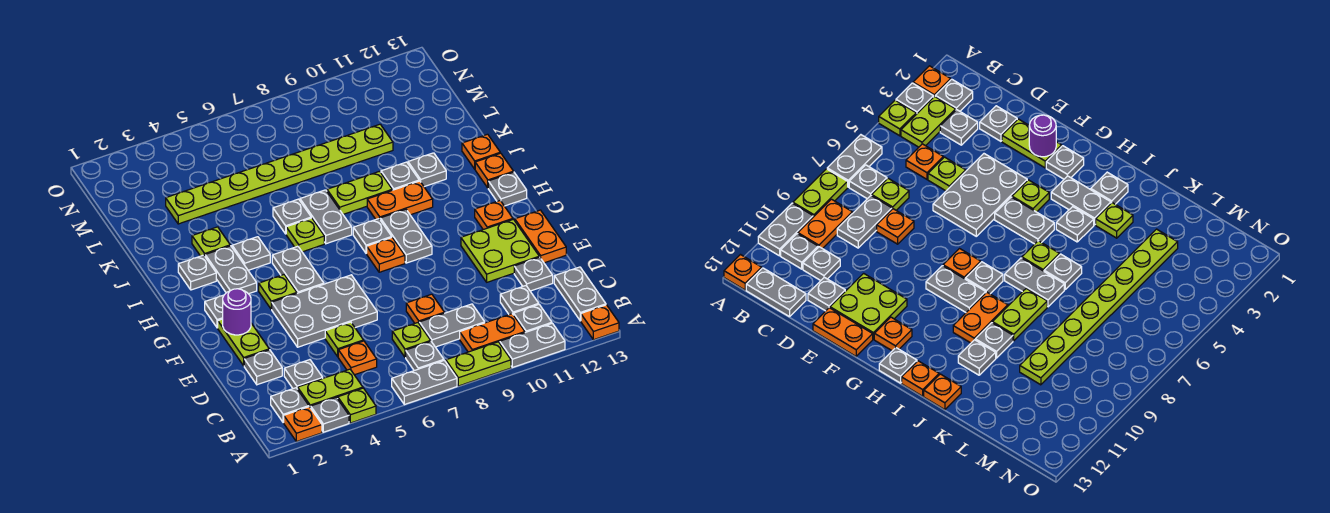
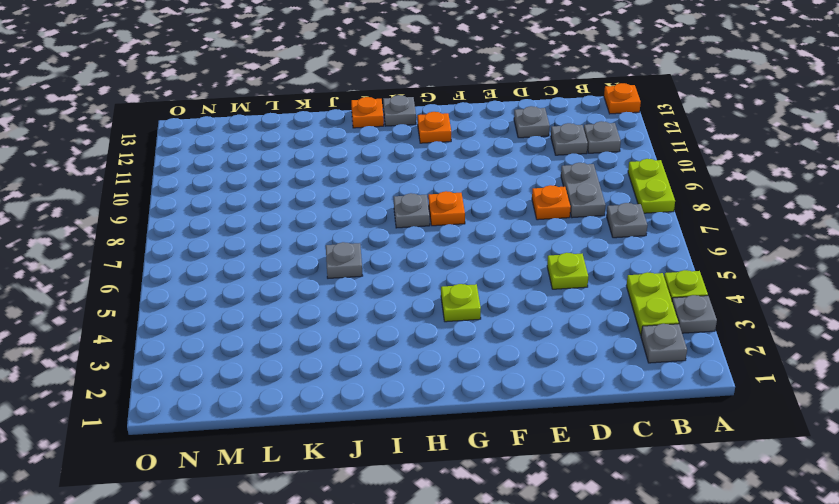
none -> orange plate A2 level 1
none -> grey plate A6:A7 level 1
none -> grey plate A10:A11 level 1
none -> orange plate B9:B10 level 1

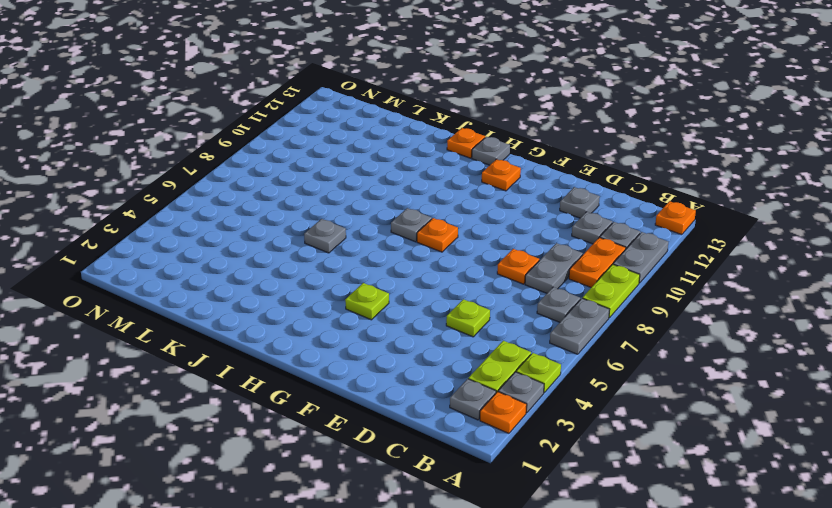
none -> grey plate B13:C13 level 1
none -> grey plate C3 level 1
none -> orange plate C5 level 1
none -> lime plate C7 level 1

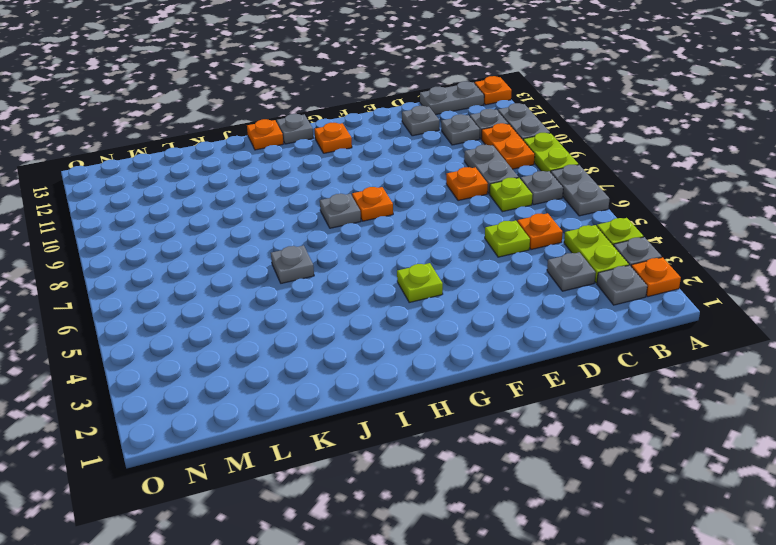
none -> grey plate D2 level 1
none -> lime plate E2:F2 level 1
none -> grey plate E4:F6 level 1
none -> lime plate E11:F12 level 1

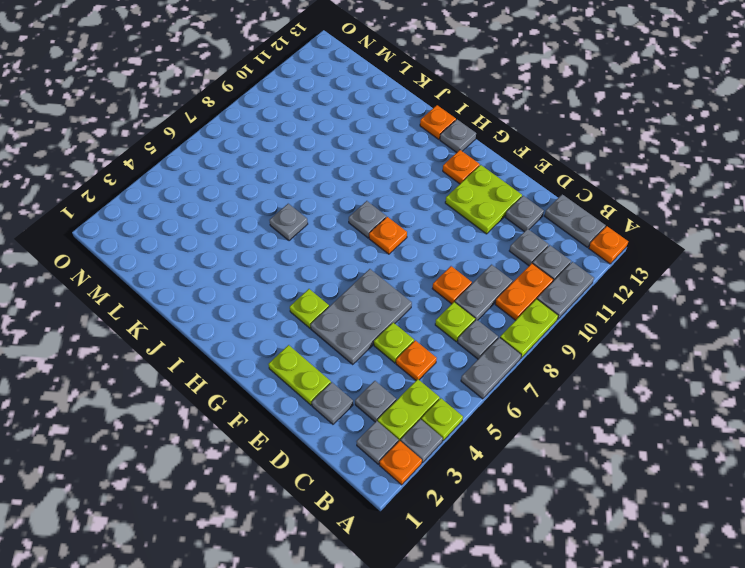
none -> orange plate E13:F13 level 1
none -> grey plate G2 level 1
none -> grey plate G5:H5 level 1
none -> grey plate G9:H9 level 1

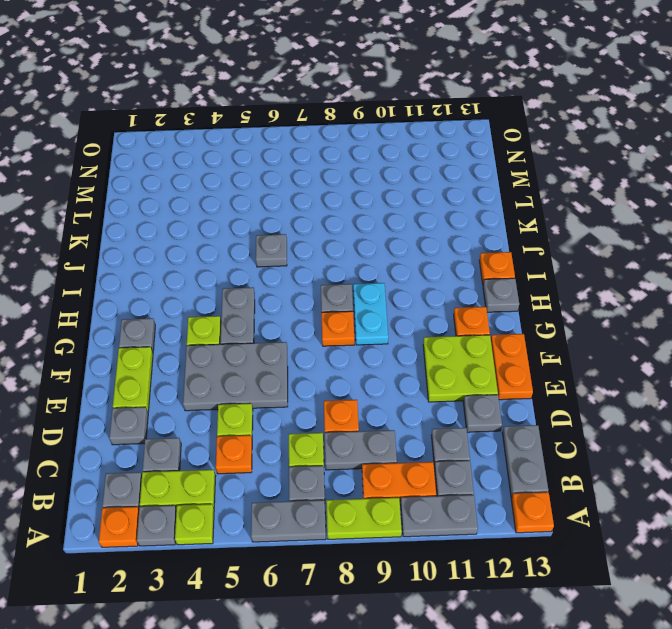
cyan plate G9:H9 level 1 -> grey plate G9:H9 level 1
none -> grey plate H3:I3 level 1
none -> grey plate I2 level 1
none -> grey plate I4 level 1
none -> lime plate I6 level 1

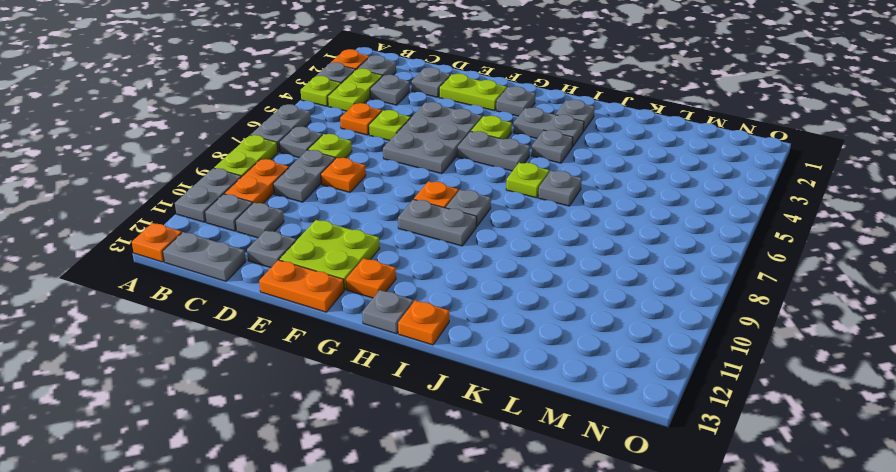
none -> grey plate I7:J7 level 1
none -> orange plate I9:I10 level 1
none -> lime plate J3 level 1
none -> lime plate J8:J9 level 1

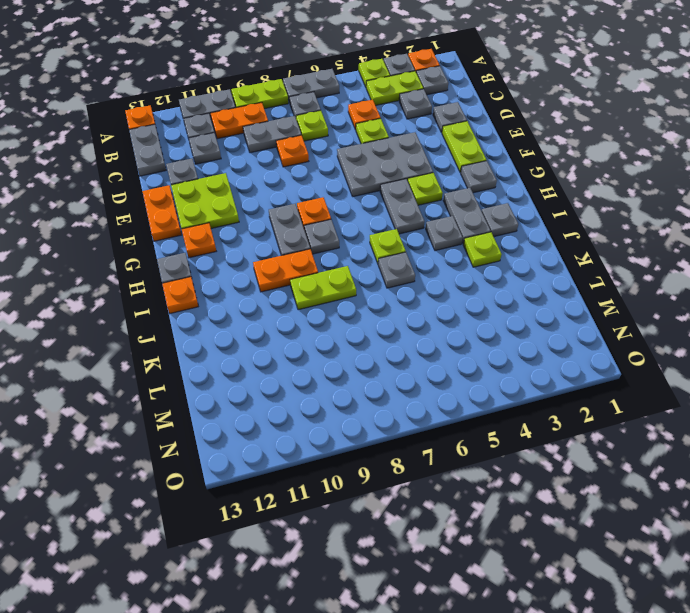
none -> grey plate I7:J7 level 1
none -> grey plate J10 level 1
none -> grey plate J11 level 1
none -> orange plate J13 level 1

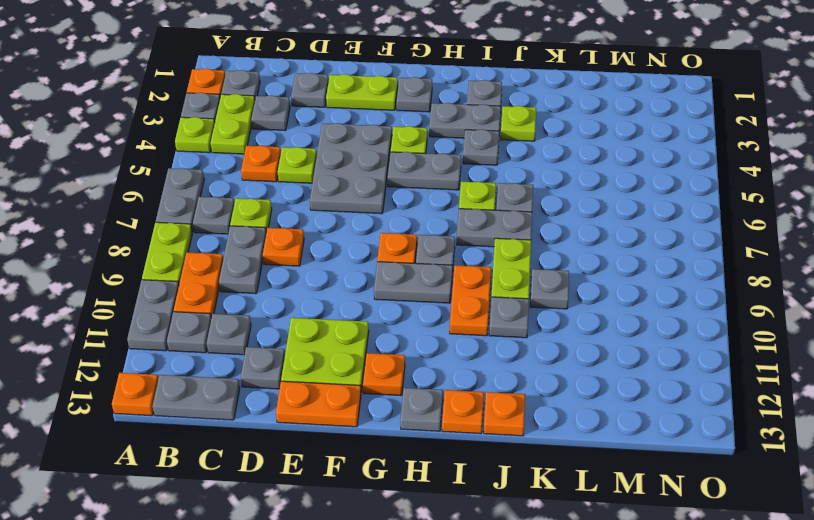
grey plate K9 level 1 -> grey plate J11 level 1
none -> lime plate L3:L10 level 1
none -> purple round brick F2 level 2

